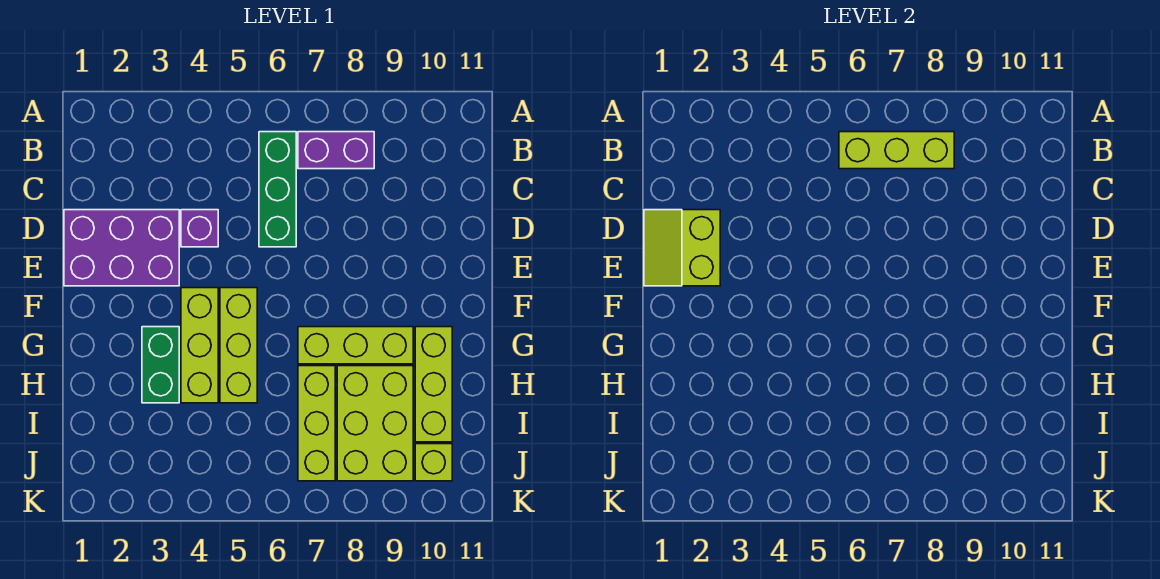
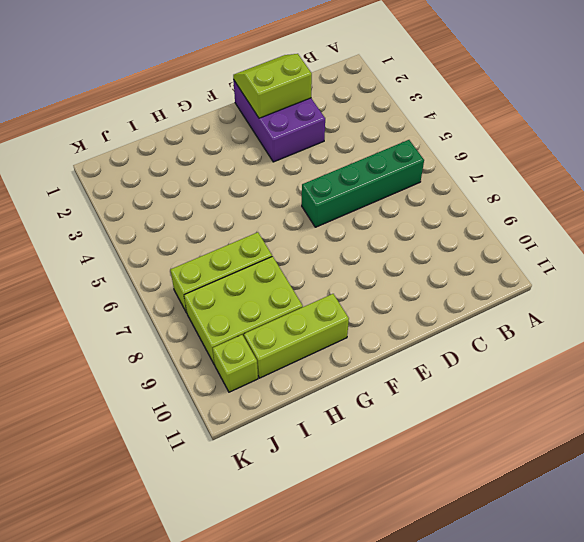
green brick B6:E6 level 1 -> green brick B6:D6 level 1
none -> purple brick B7:B8 level 1
none -> purple brick D4 level 1
none -> lime brick F4:H4 level 1

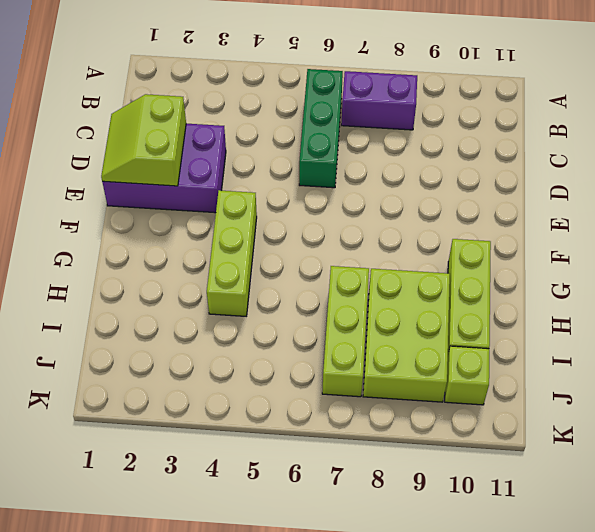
none -> purple brick D4 level 1
none -> lime brick F5:H5 level 1
none -> green brick G3:H3 level 1

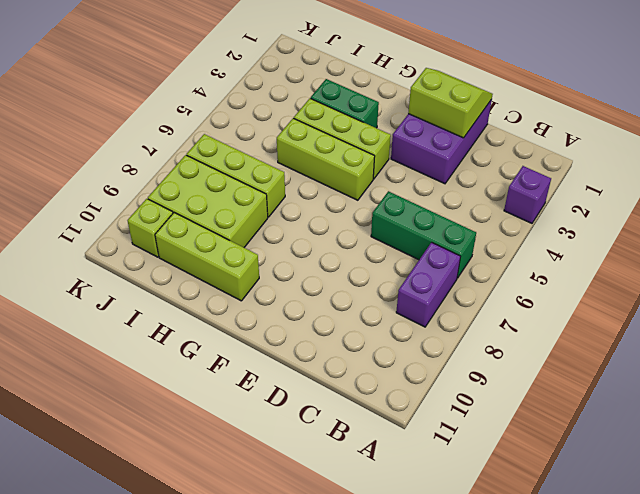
purple brick A3 level 1 -> purple brick D4 level 1
none -> lime brick G7:G9 level 1
none -> lime brick B6:B8 level 2

